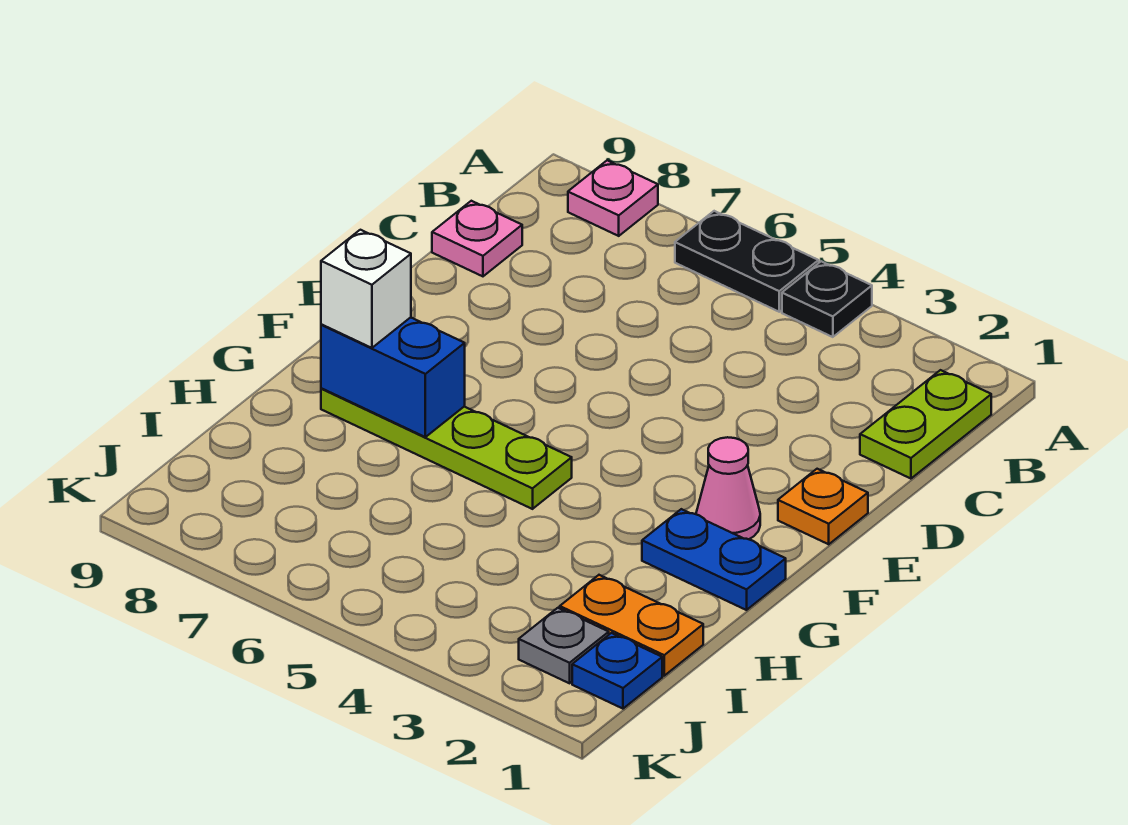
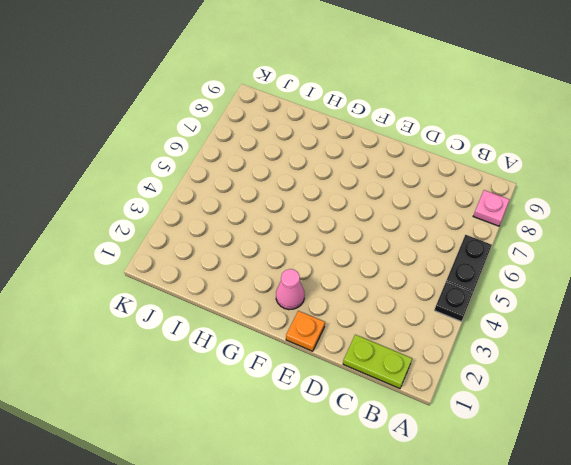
none -> pink plate C9 level 1
none -> blue plate G1:G2 level 1
none -> lime plate G5:G8 level 1

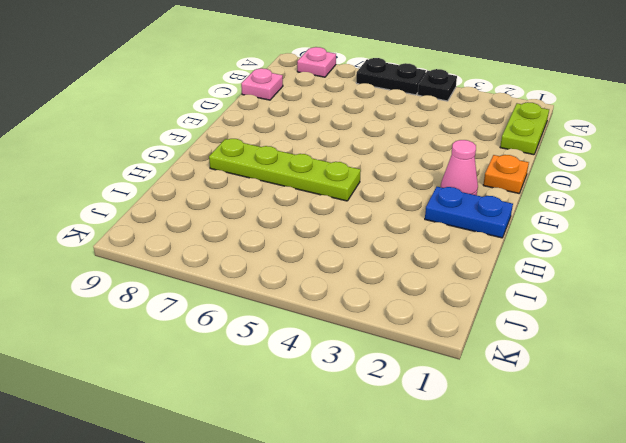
none -> orange plate I1:I2 level 1
none -> blue plate J1 level 1
none -> grey plate J2 level 1

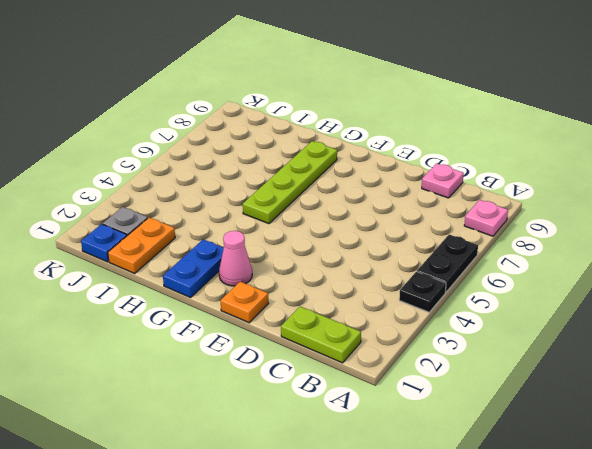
none -> blue brick G7:G8 level 2
none -> white brick G8 level 3

